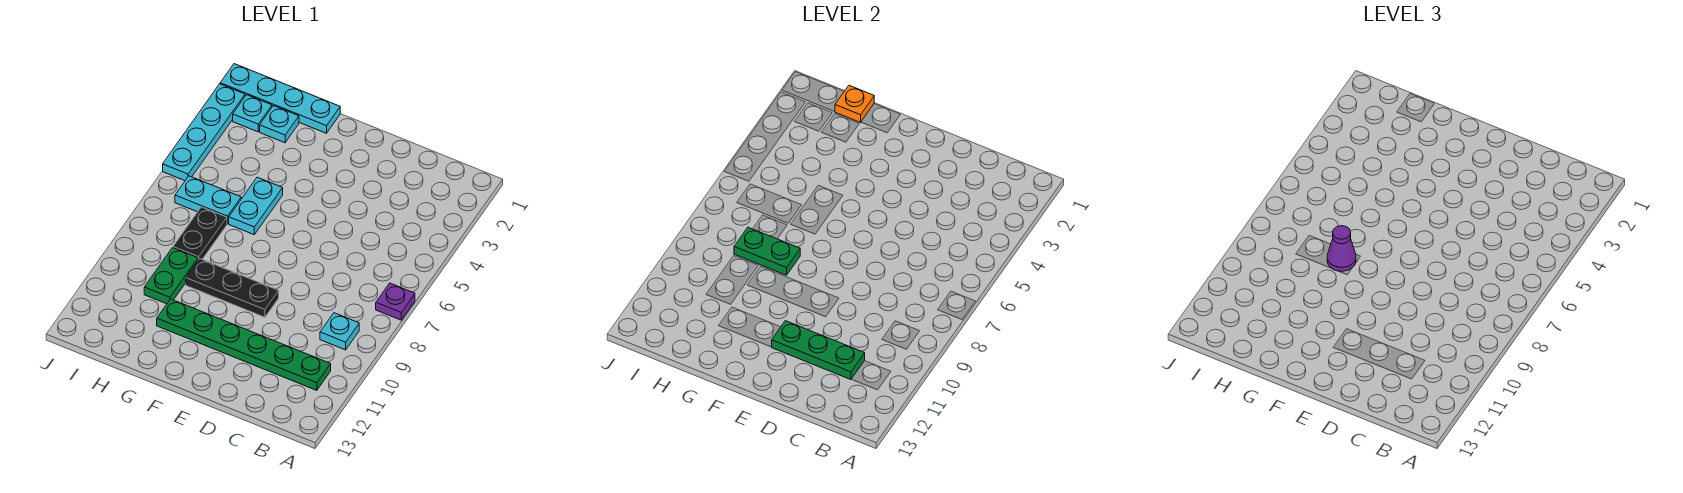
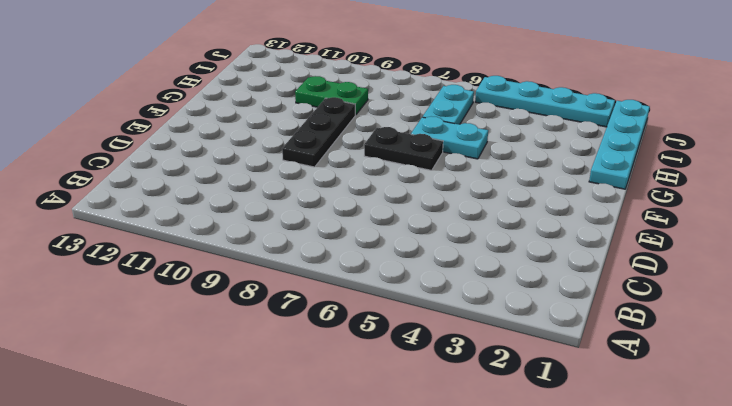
black plate F6:F7 level 1 -> black plate H7:H8 level 1
none -> purple plate A7 level 1
none -> cyan plate B9 level 1
none -> green plate B11:G11 level 1

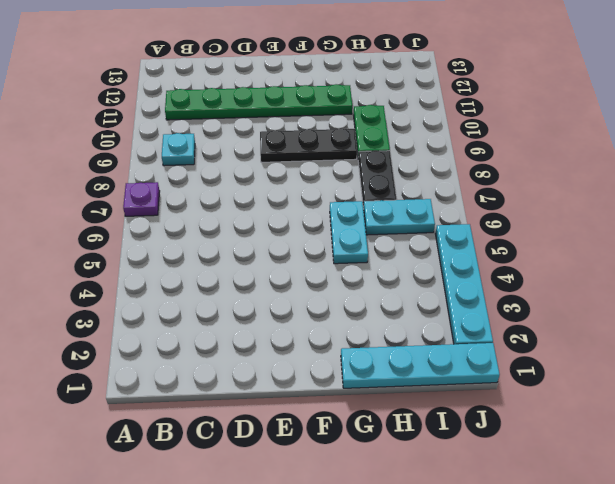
none -> cyan plate H2 level 1
none -> cyan plate I2 level 1
none -> green plate C11:E11 level 2

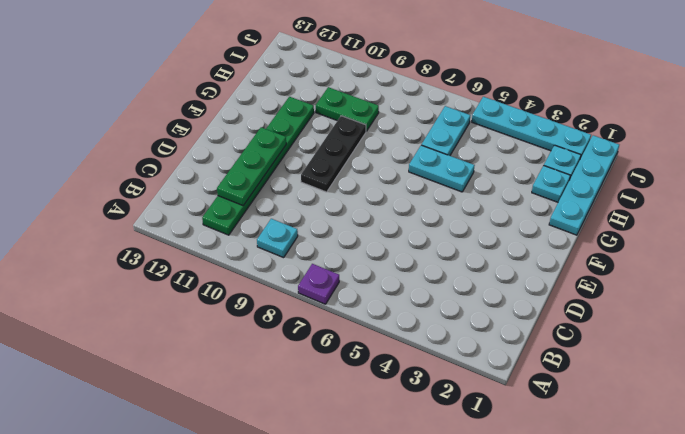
none -> black plate H7:H8 level 1
none -> green plate G8:H8 level 2
none -> orange plate H1 level 2

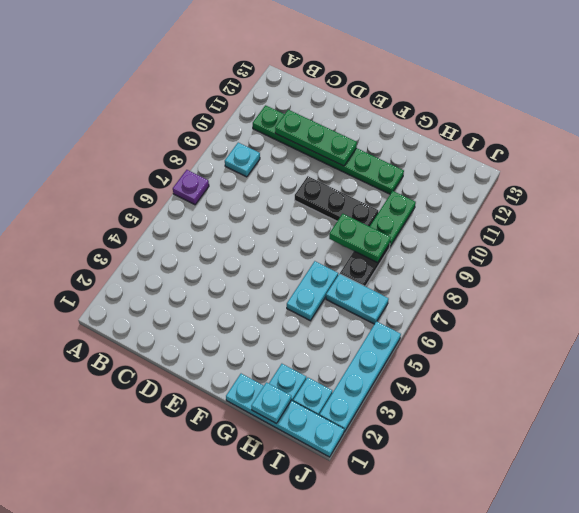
cyan plate H1 level 2 -> orange plate H1 level 2
none -> purple cone G8 level 3

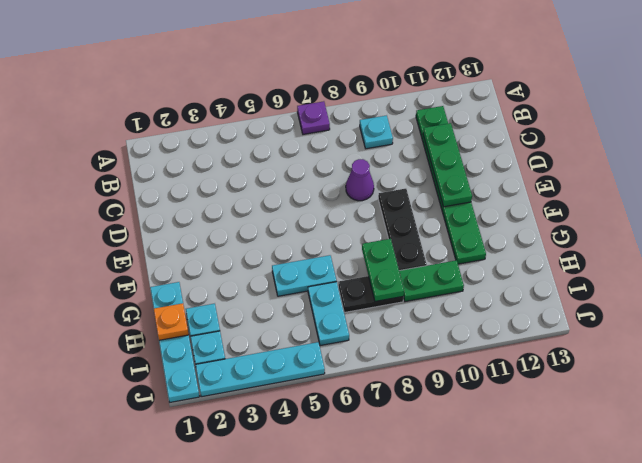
purple cone D8 level 1 -> purple cone G8 level 3

